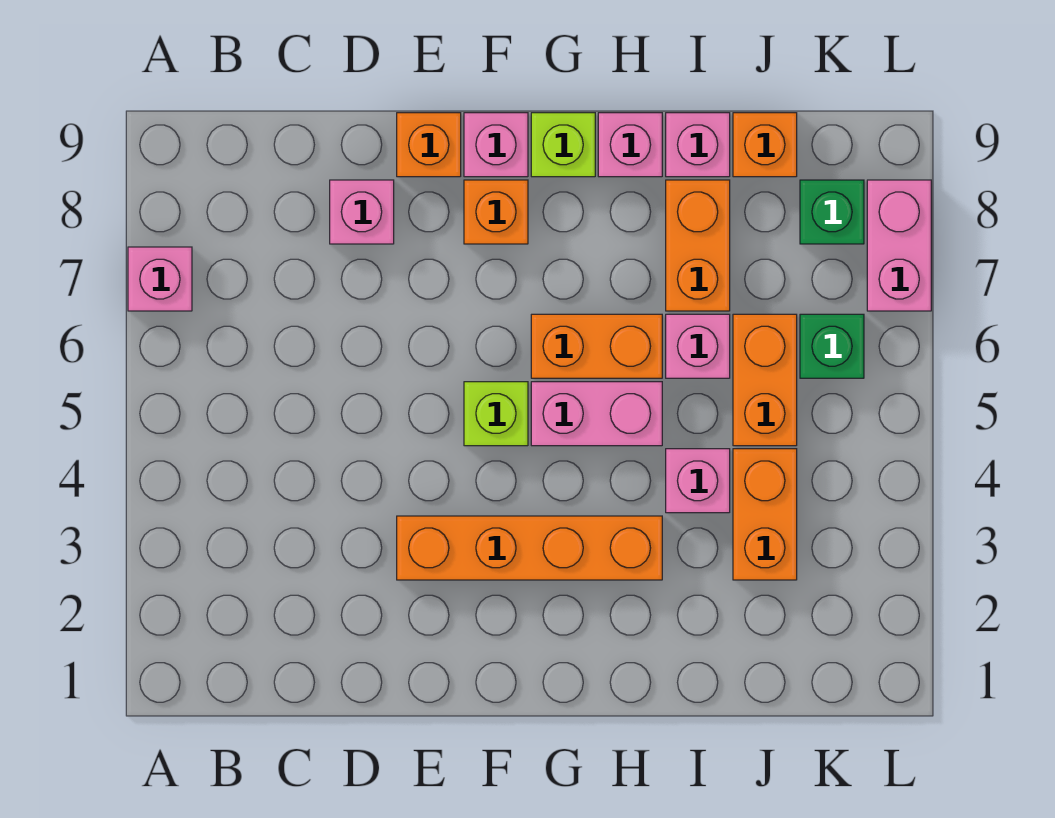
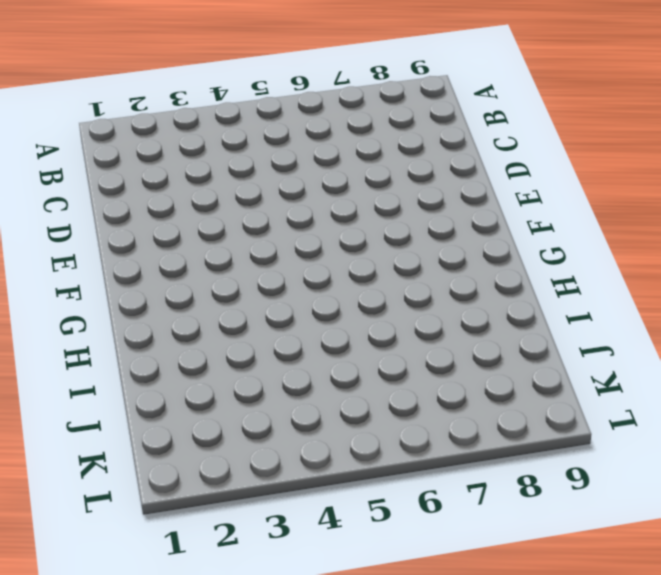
none -> pink brick A7 level 1
none -> pink brick D8 level 1
none -> orange brick E3:H3 level 1

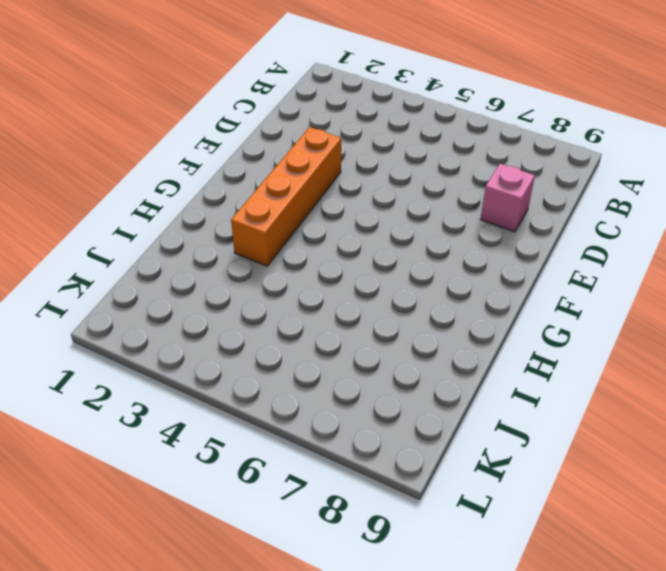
none -> pink brick A7 level 1
none -> orange brick E9 level 1
none -> lime brick F5 level 1

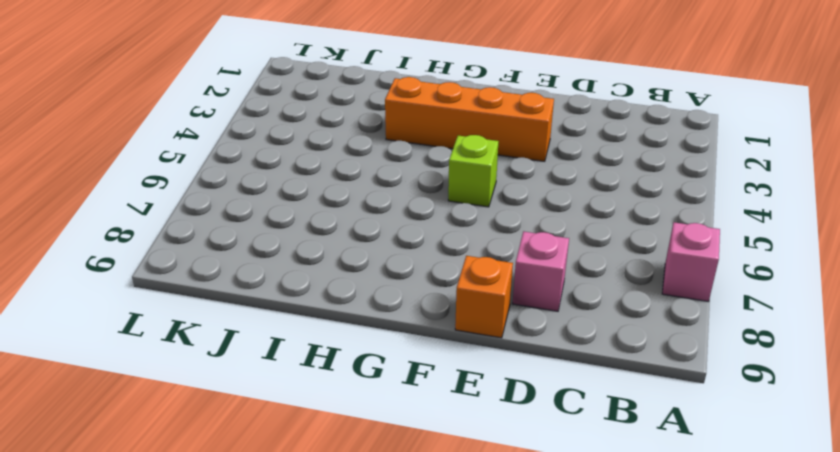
none -> orange brick F8 level 1
none -> pink brick F9 level 1
none -> pink brick G5:H5 level 1

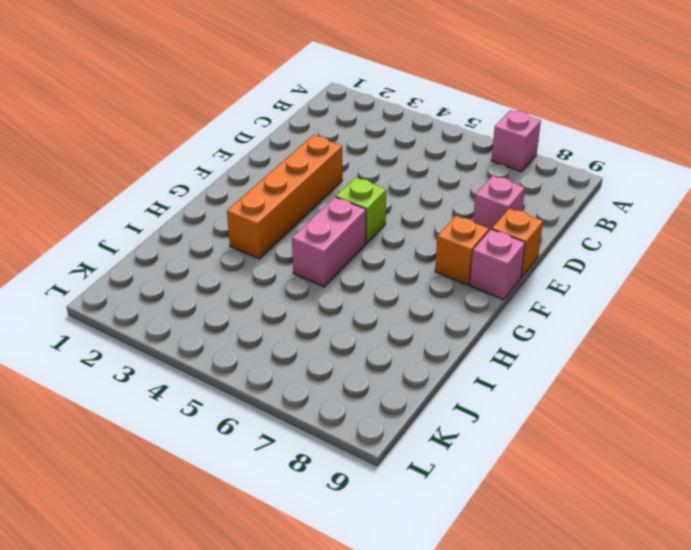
none -> orange brick G6:H6 level 1
none -> lime brick G9 level 1
none -> pink brick H9 level 1

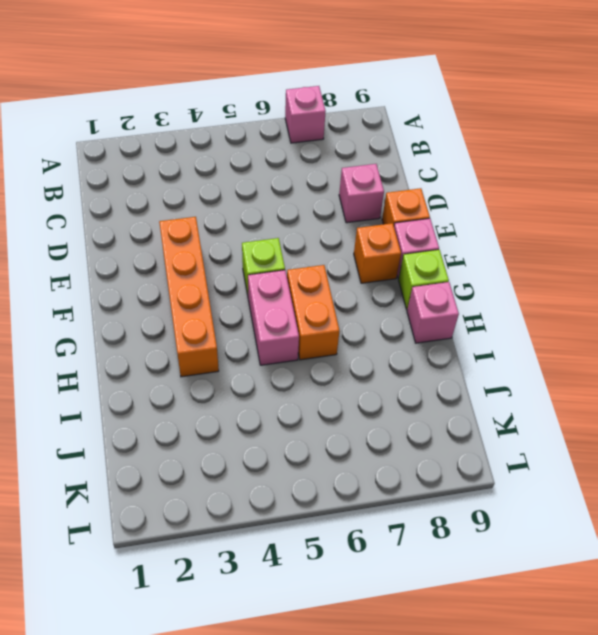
none -> pink brick I4 level 1
none -> pink brick I6 level 1
none -> orange brick I7:I8 level 1

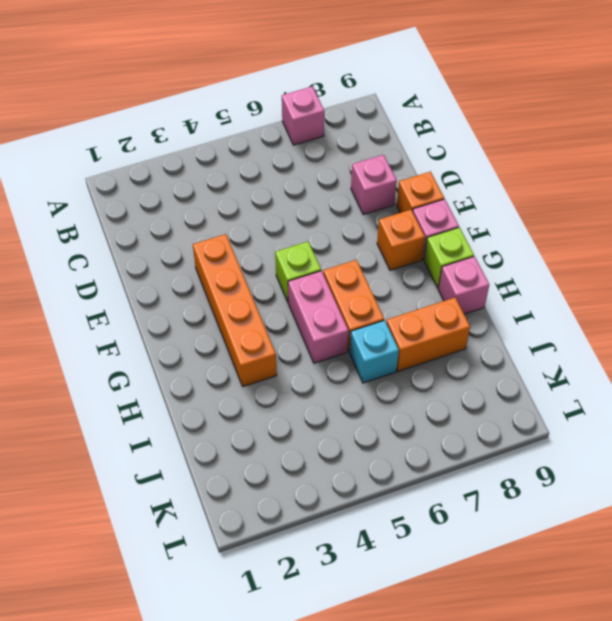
cyan brick I6 level 1 -> pink brick I6 level 1
none -> pink brick I4 level 1
none -> pink brick I9 level 1
none -> orange brick J3:J4 level 1

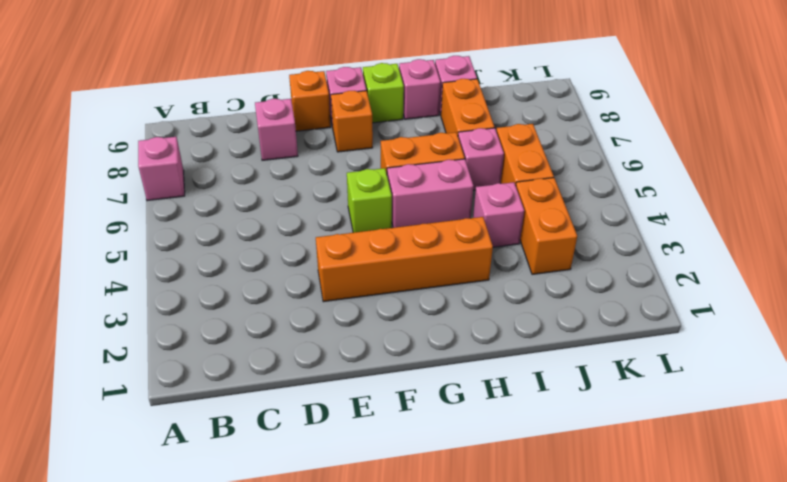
none -> orange brick J9 level 1
none -> green brick K6 level 1
none -> green brick K8 level 1

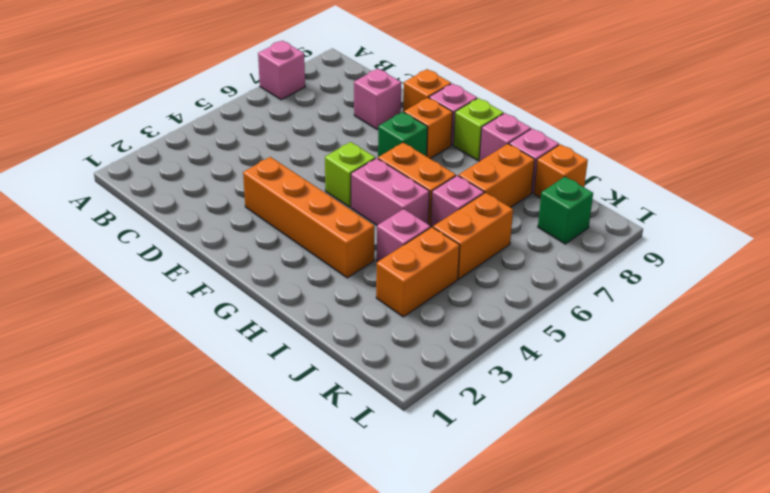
green brick F7 level 1 -> green brick K6 level 1
none -> pink brick L7:L8 level 1

